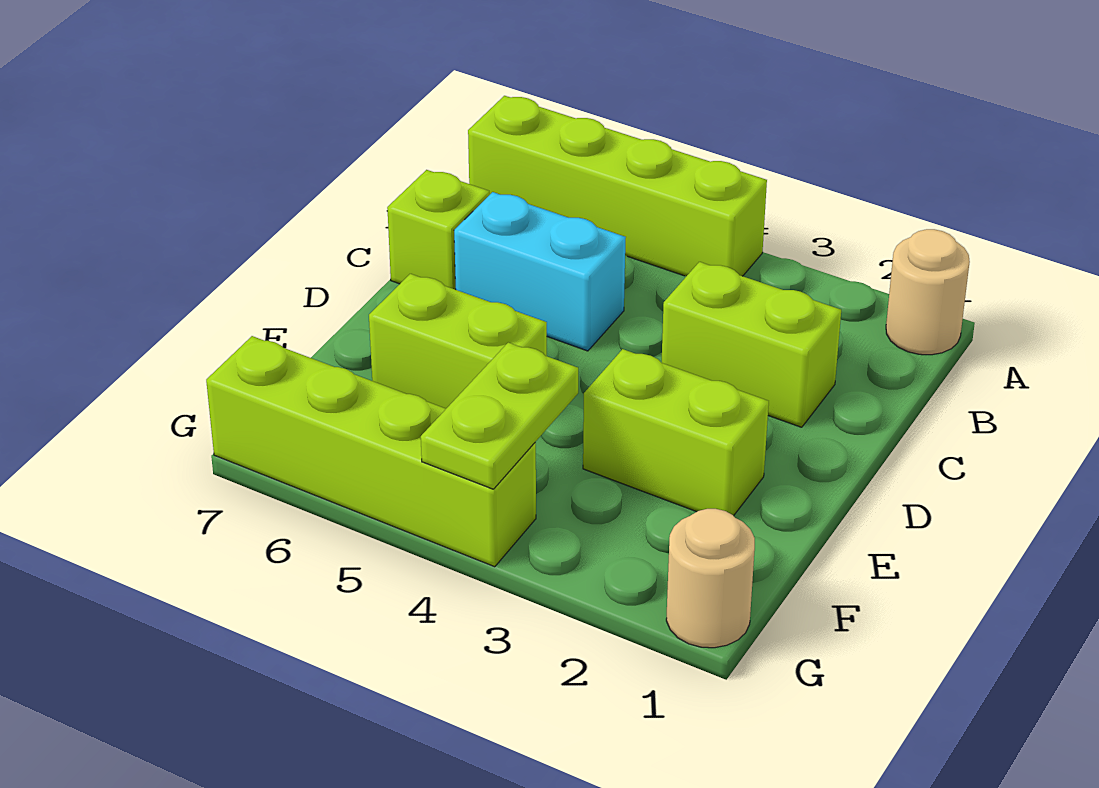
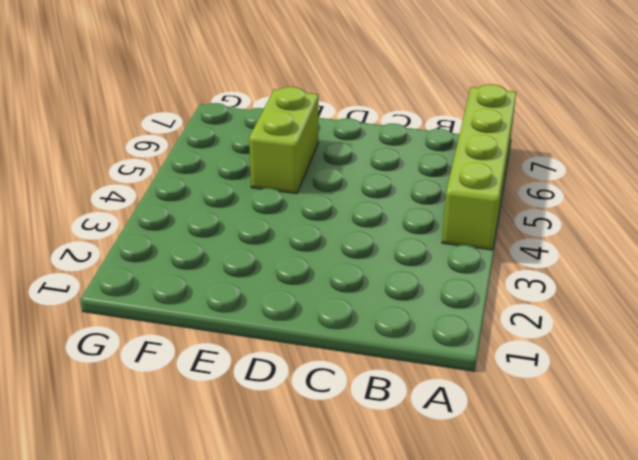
none -> tan round brick A1 level 1
none -> lime brick C2:C3 level 1

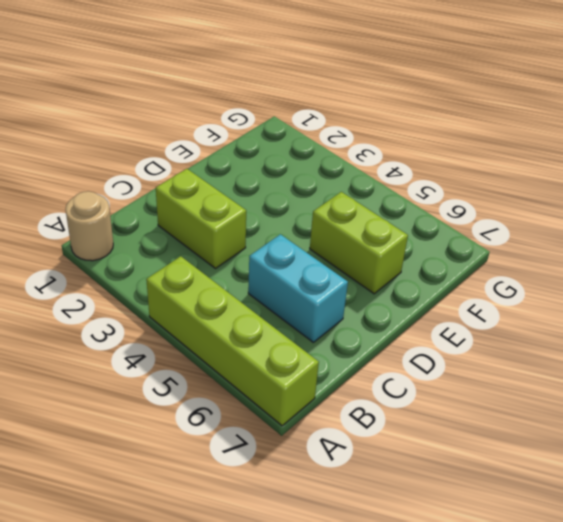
none -> lime brick C7 level 1
none -> lime brick E2:E3 level 1

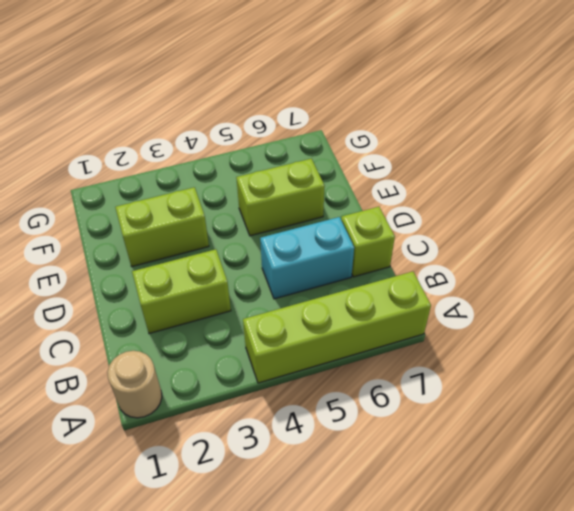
none -> tan round brick G1 level 1
none -> lime brick G4:G7 level 1

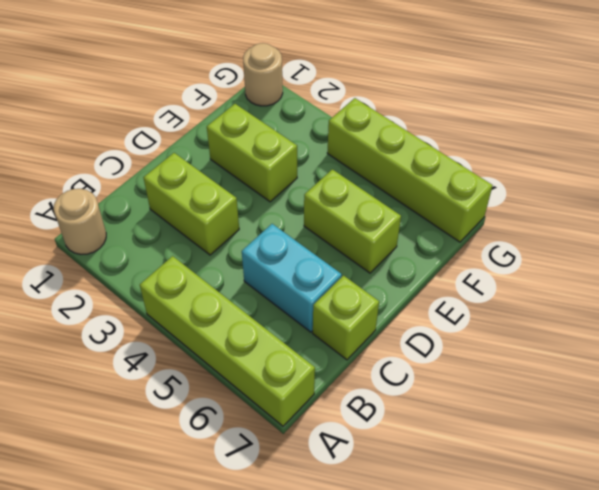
none -> lime plate F4:G4 level 2

